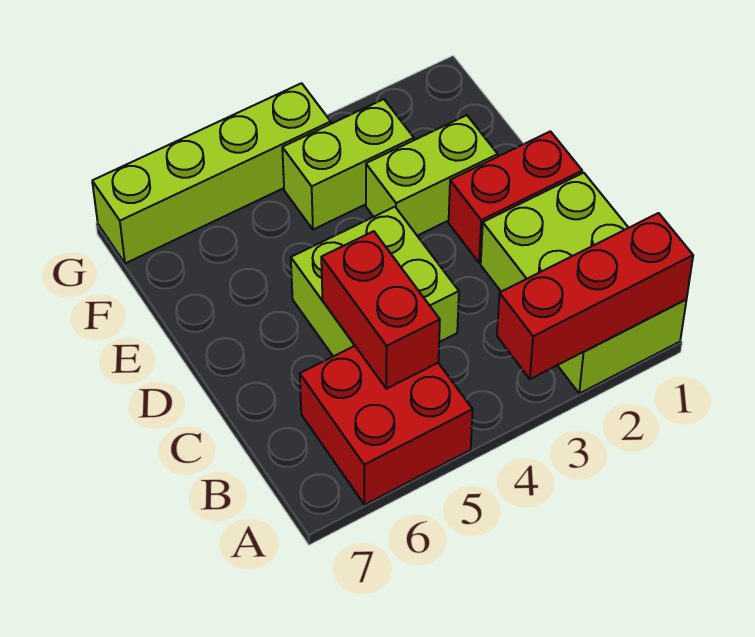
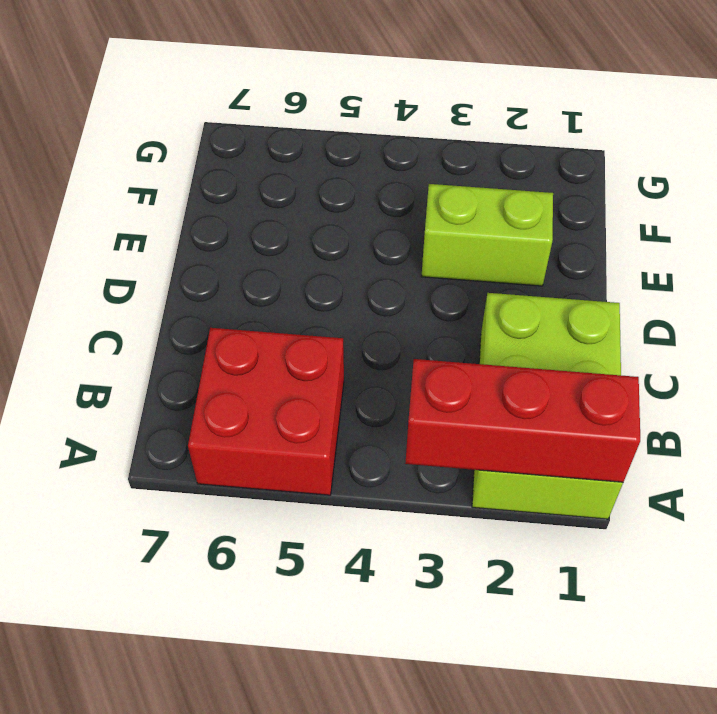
none -> lime brick C4:D5 level 1
none -> red brick D1:D2 level 1

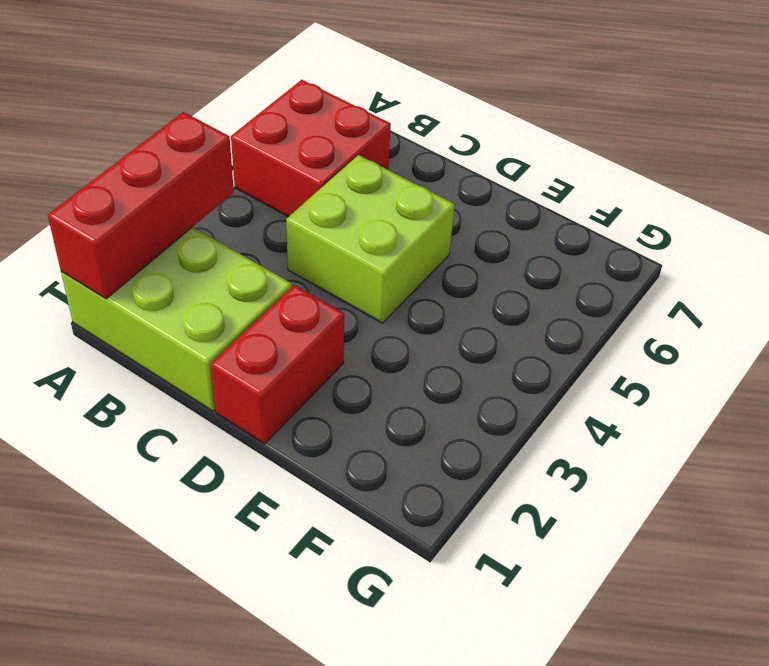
none -> lime brick E2:E3 level 1
none -> lime brick F3:F4 level 1

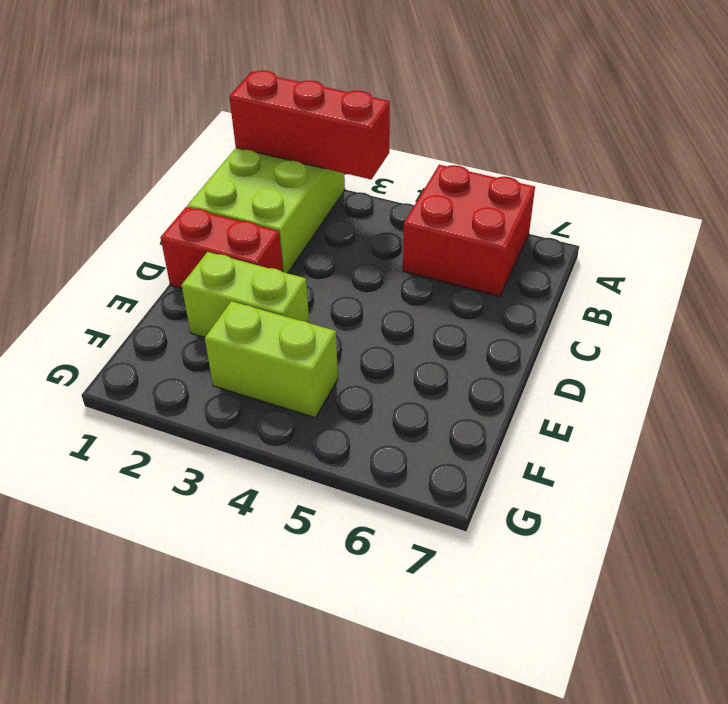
none -> lime brick C4:D5 level 1
none -> lime brick G4:G7 level 1

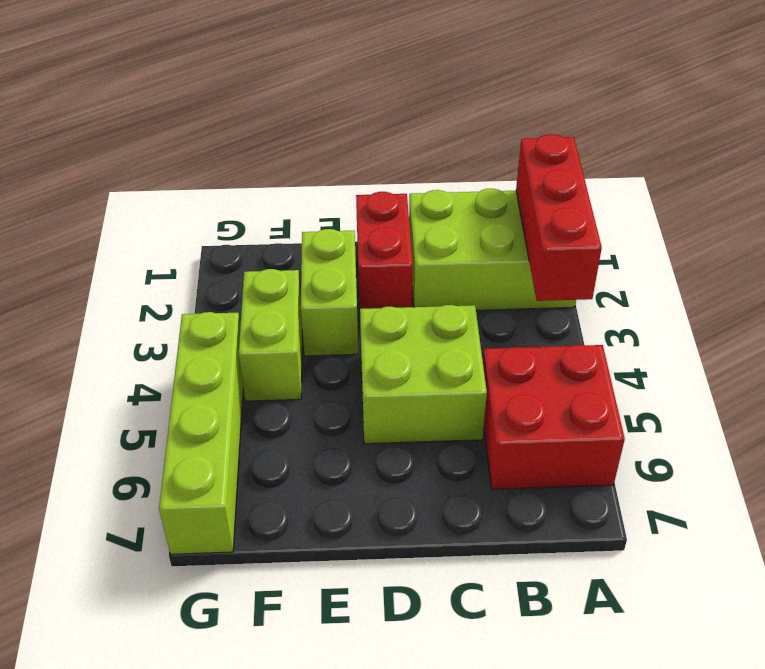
none -> red brick B5:C5 level 2

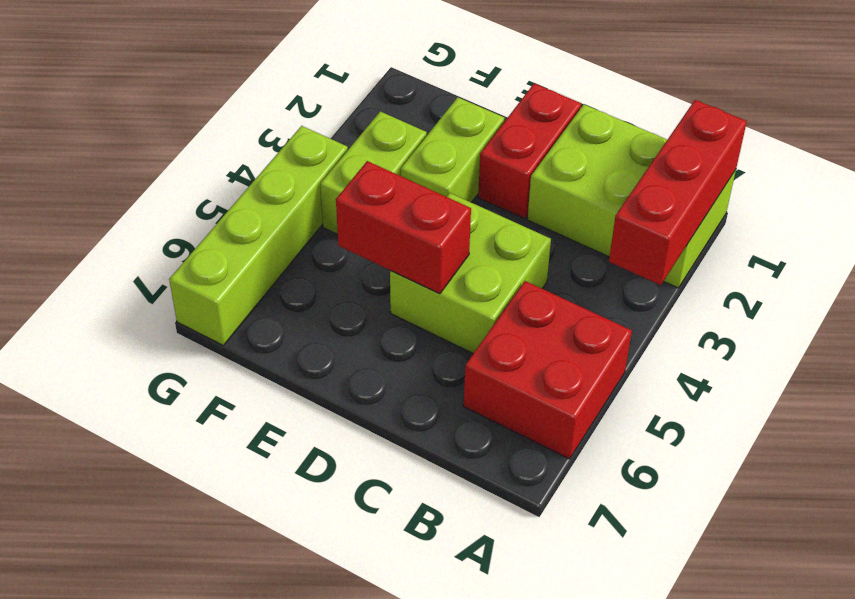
red brick D5:E5 level 2 -> red brick B5:C5 level 2

